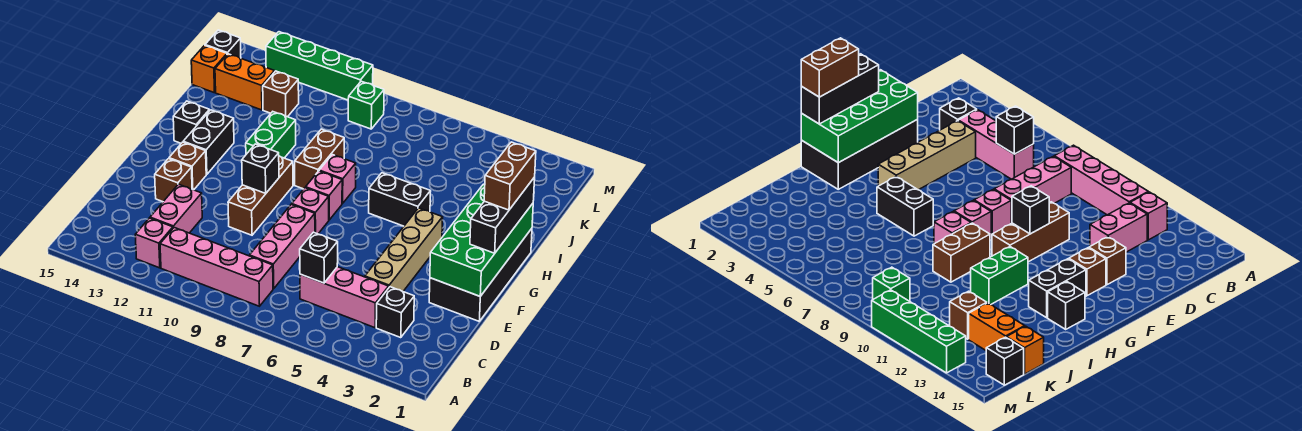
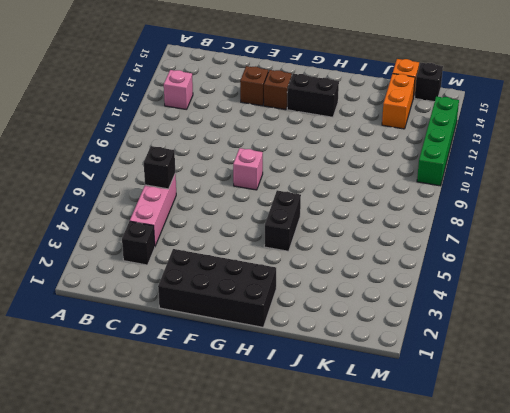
none -> pink brick B8:B11 level 1
none -> pink brick C8:E8 level 1
none -> pink brick C12:D12 level 1
none -> tan brick D4:G4 level 1

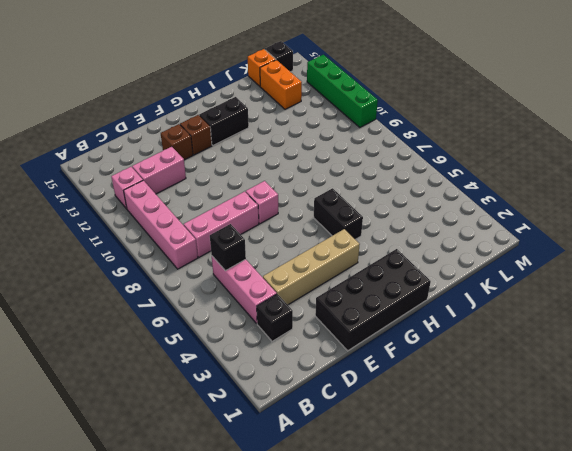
none -> brown brick E10:G10 level 1
none -> pink brick G8 level 1
none -> pink brick H8 level 1
none -> brown brick H9:I9 level 1

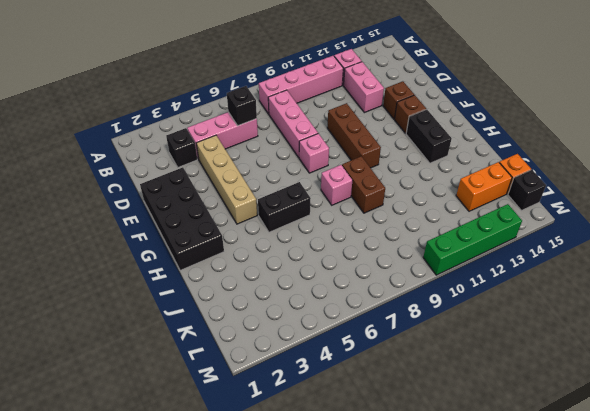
none -> pink brick G8 level 1
none -> green brick H11:I11 level 1
none -> black brick H14 level 1
none -> brown brick K12 level 1

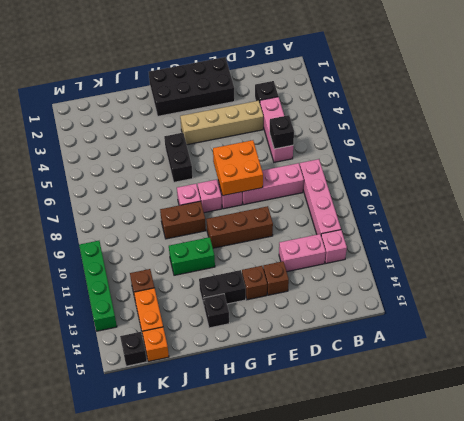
orange brick E7:F8 level 2 -> none
none -> green brick L9 level 1
none -> green brick E1:H2 level 2
none -> black brick F10 level 2
none -> black brick F1:H1 level 3

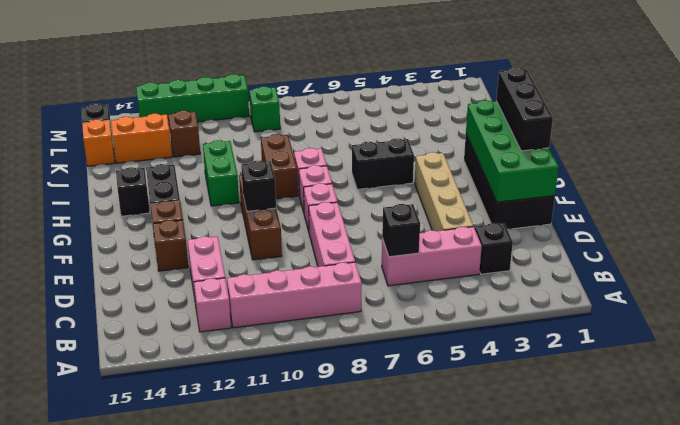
none -> brown brick G1:H1 level 4

